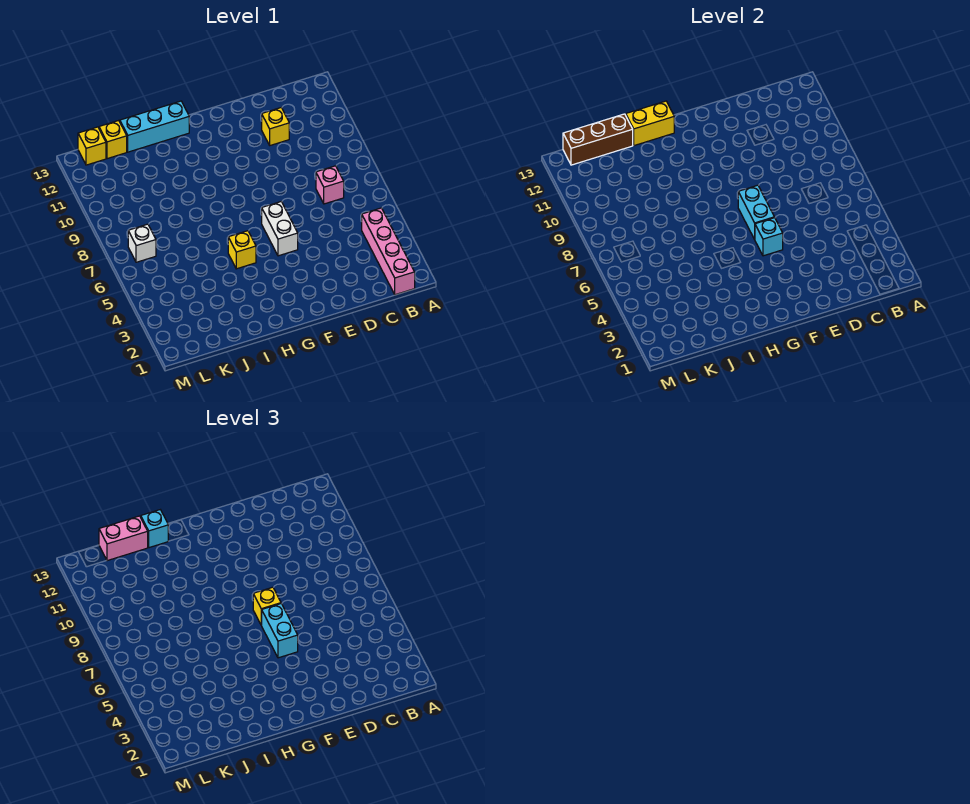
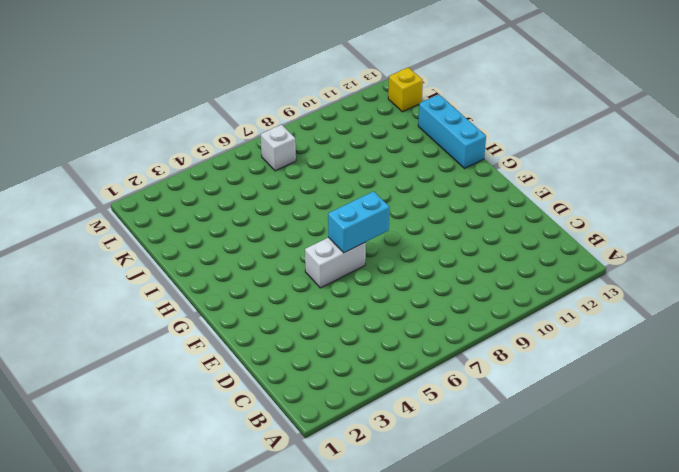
none -> pink brick B1:B4 level 1
none -> pink brick C7 level 1
none -> yellow brick D11 level 1

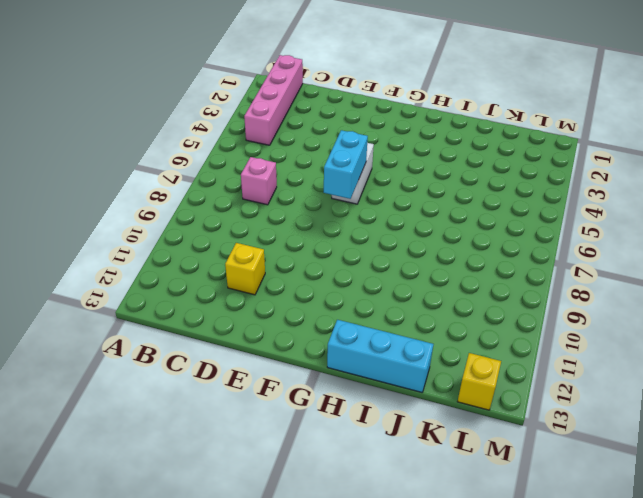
none -> yellow brick H5 level 1
none -> yellow brick K13 level 1
none -> white brick L7 level 1

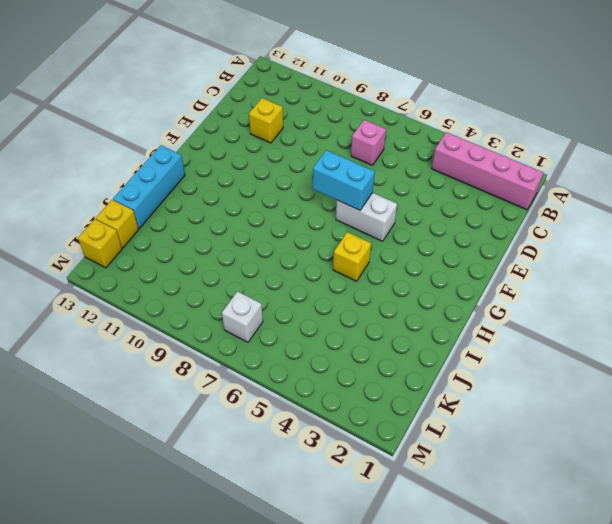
none -> cyan brick F5 level 2
none -> yellow brick H13:I13 level 2
none -> brown brick J13:L13 level 2

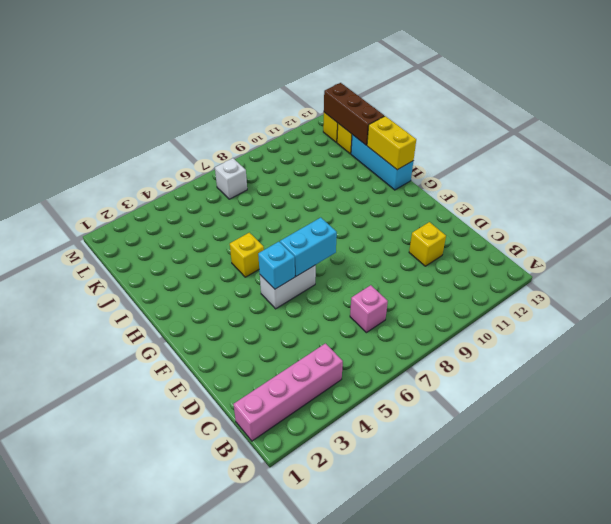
none -> cyan brick F5:F6 level 3
none -> yellow brick F7 level 3
none -> cyan brick I13 level 3

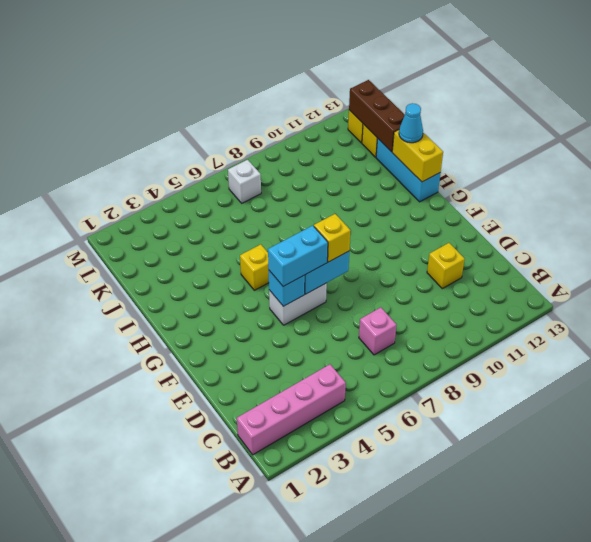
cyan cone I13 level 3 -> cyan brick I13 level 3
none -> pink brick J13:K13 level 3

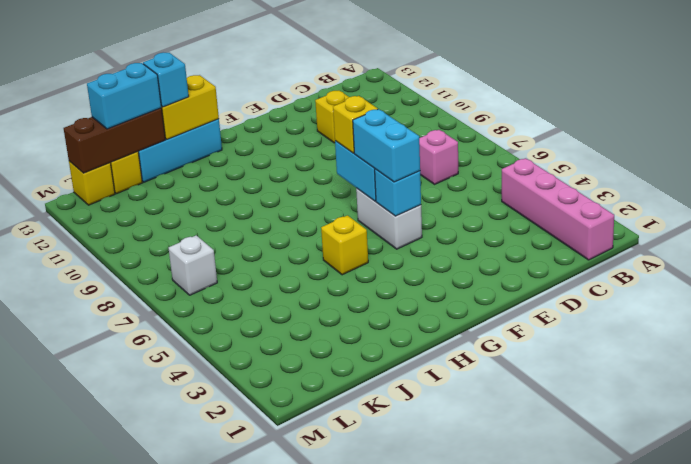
cyan brick J13:K13 level 3 -> pink brick J13:K13 level 3

